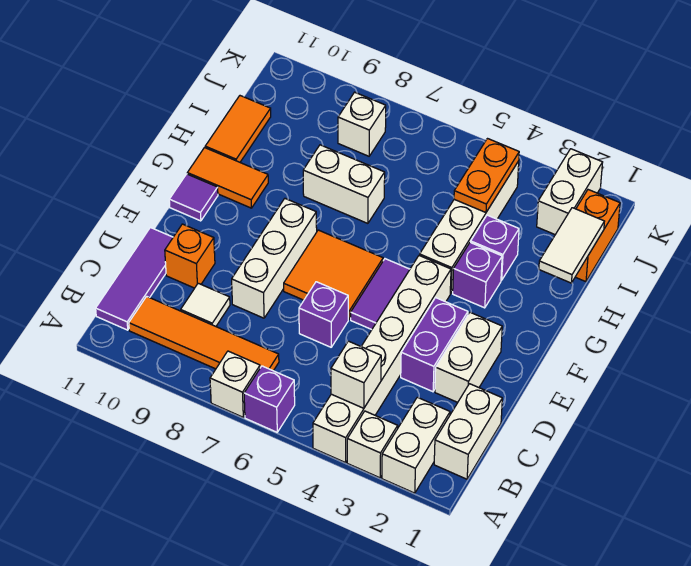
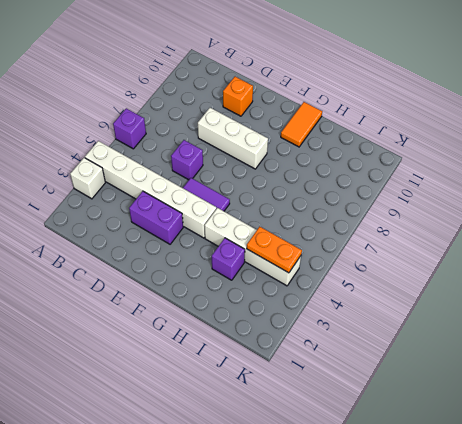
none -> white brick A2:B2 level 1
none -> white brick A7 level 1
none -> white brick B1:C1 level 1

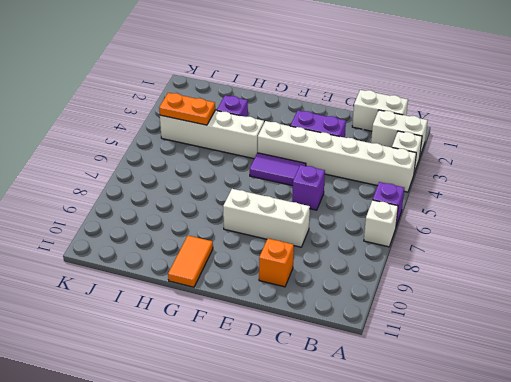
none -> orange tile B7:B10 level 1
none -> purple tile B11:D11 level 1
none -> white tile C9 level 1

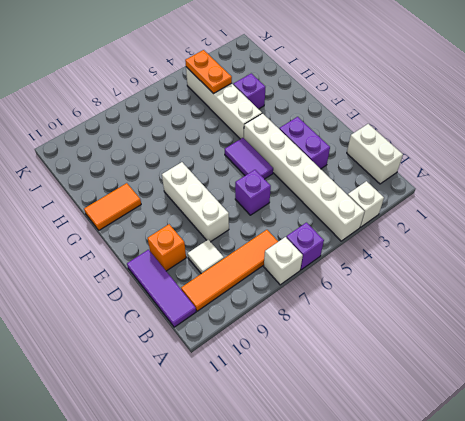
none -> white brick A2:B2 level 1
none -> white brick D2:E2 level 1
none -> orange tile E6:F7 level 1

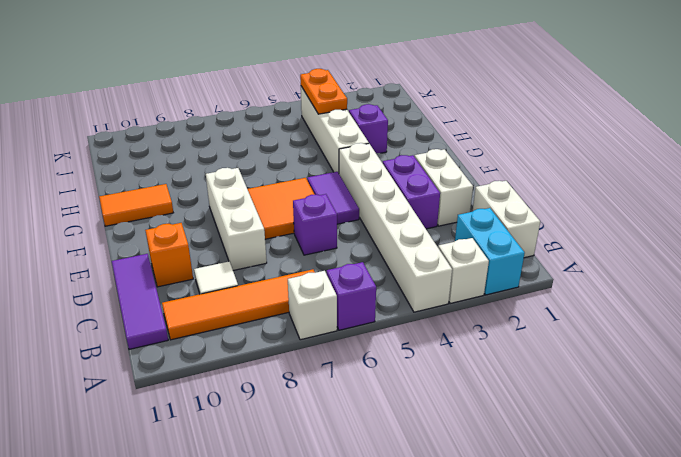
cyan brick A2:B2 level 1 -> white brick A2:B2 level 1
none -> purple tile F11 level 1
none -> purple brick G3 level 1
none -> white brick H7:H8 level 1

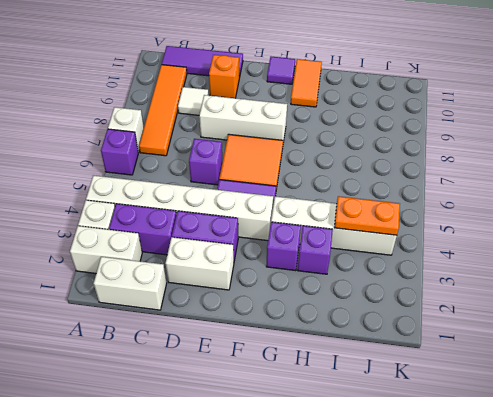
purple brick B3:C3 level 1 -> none
none -> white brick H7:H8 level 1
none -> orange tile H11:I11 level 1
none -> orange brick I1:J1 level 1

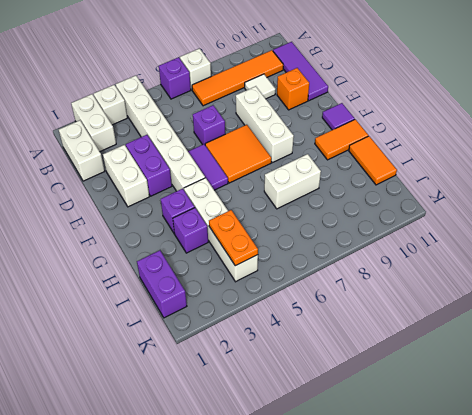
purple brick I1:J1 level 1 -> orange brick I1:J1 level 1
none -> white brick J2:K2 level 1
none -> white brick J8 level 1
none -> white brick B4 level 2

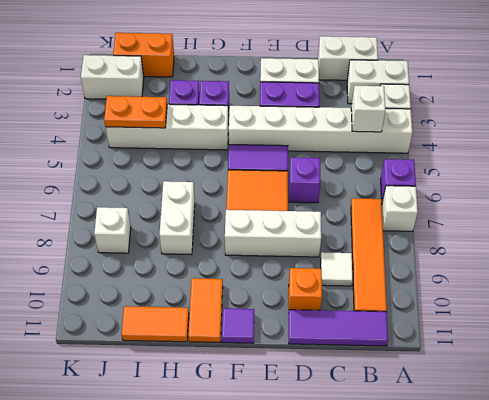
none -> white tile H1:I1 level 2

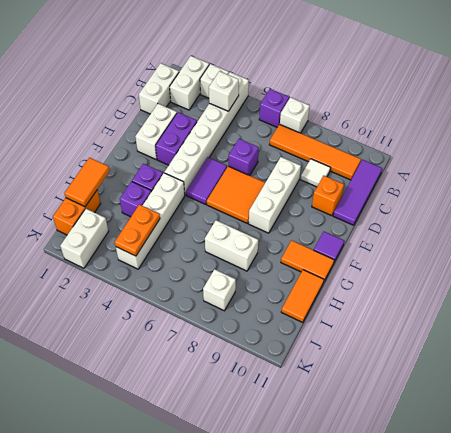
orange tile H1:I1 level 2 -> white tile H1:I1 level 2

